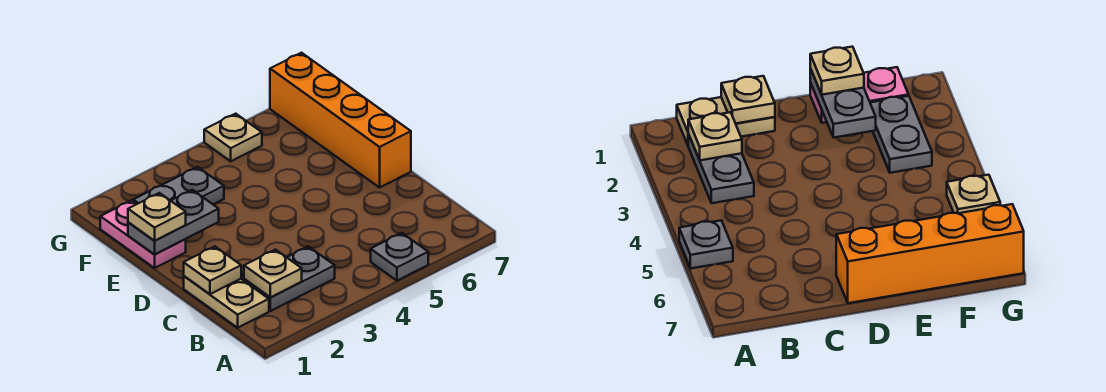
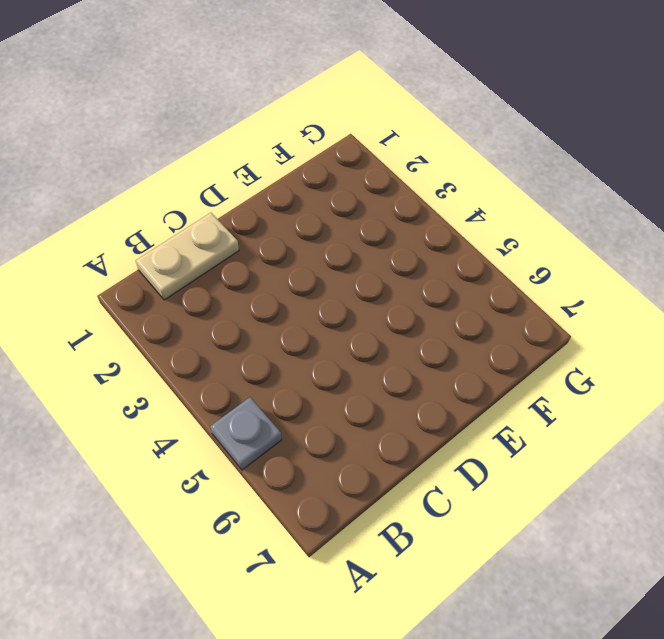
none -> grey plate B2:B3 level 1
none -> orange brick D7:G7 level 1

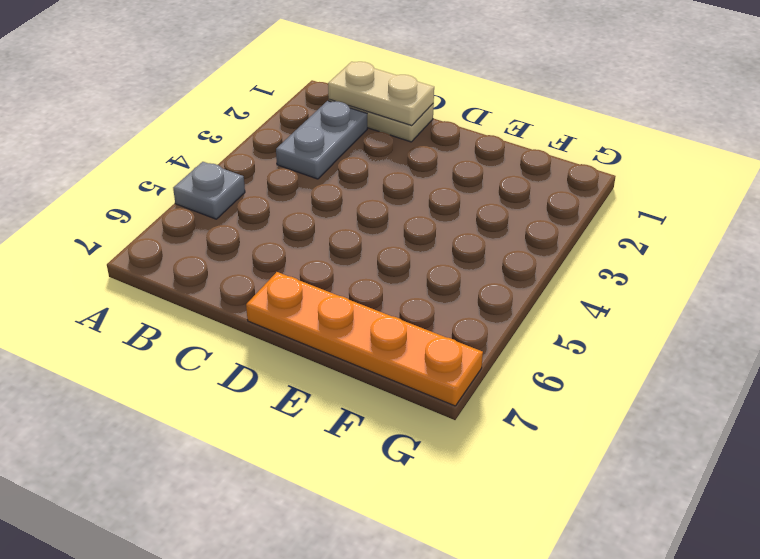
tan plate B1:C1 level 2 -> tan plate C1 level 2
orange plate D7:G7 level 1 -> orange brick D7:G7 level 1
none -> pink plate E1:F1 level 1
none -> grey plate F2:F3 level 1

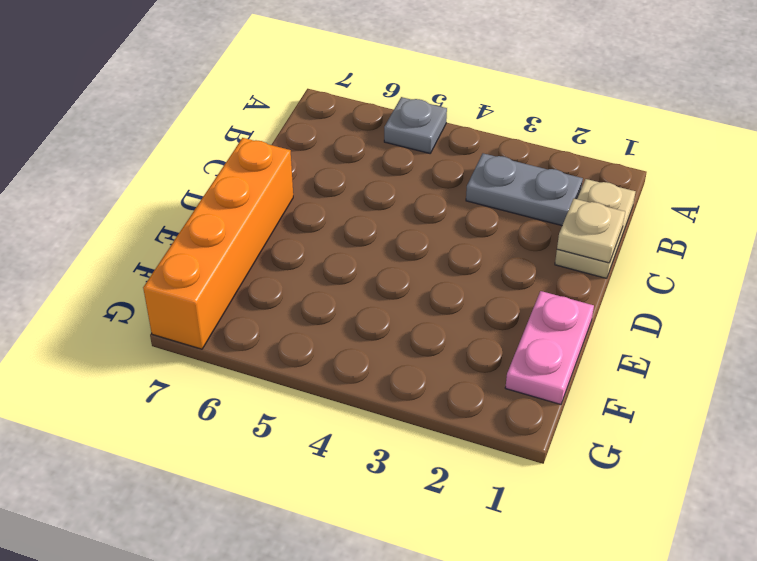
none -> grey plate F2:F3 level 1
none -> tan plate G5 level 1

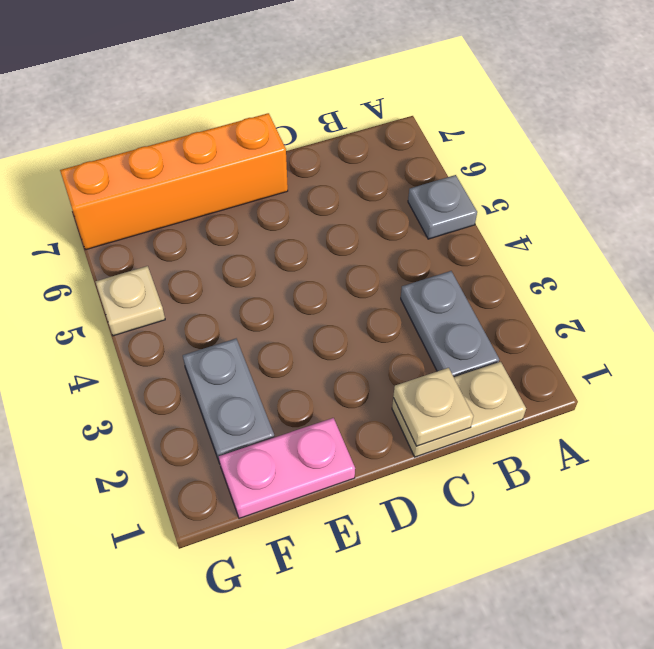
none -> tan plate B2 level 2
none -> grey plate E1:E2 level 2

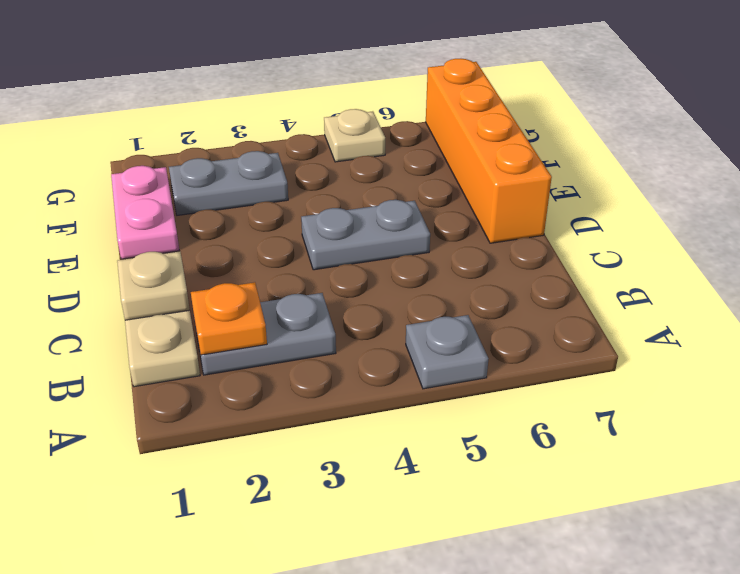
orange plate B2 level 2 -> tan plate B2 level 2
grey plate D4:D5 level 1 -> grey plate E1:E2 level 2
none -> tan plate E1 level 3

